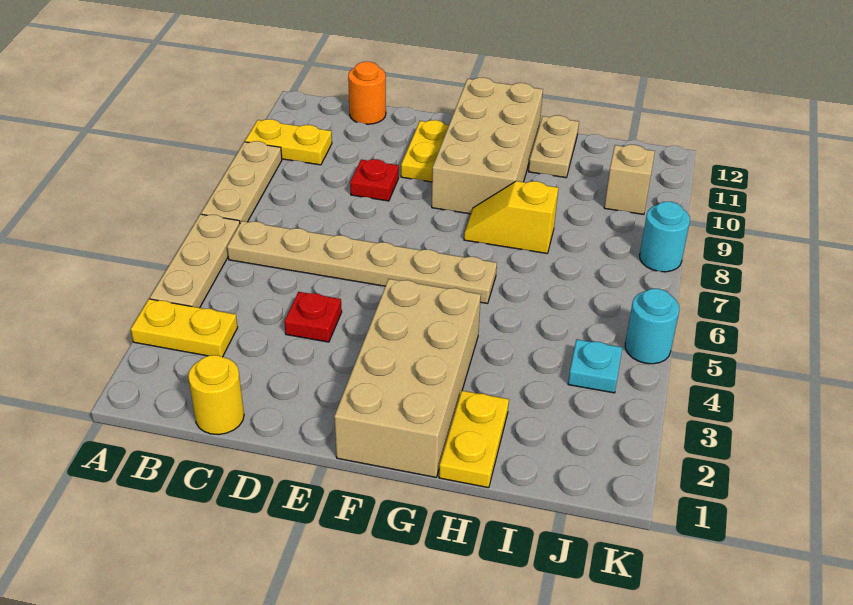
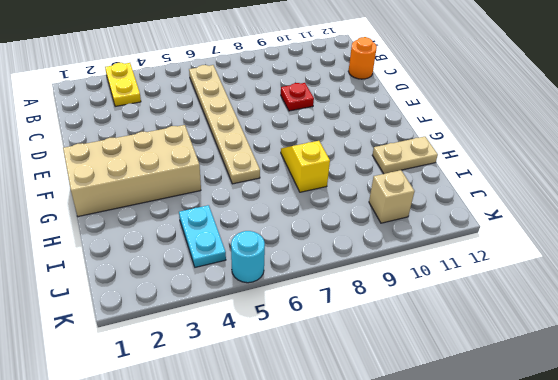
cyan plate I4:J4 level 1 -> cyan plate J4 level 1
none -> tan plate A4:A6 level 1
none -> tan plate A7:A9 level 1
none -> yellow plate A10:B10 level 1

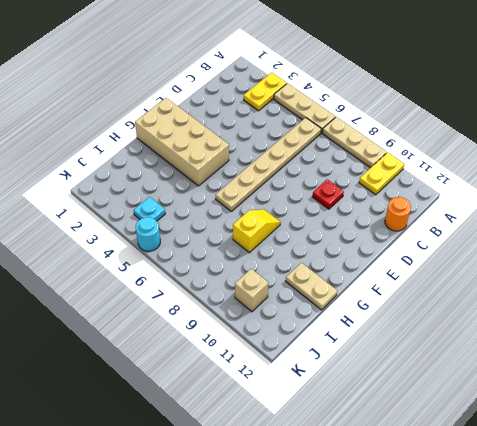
none -> yellow round brick C1 level 1
none -> red plate D4 level 1
none -> yellow plate E10:E11 level 1

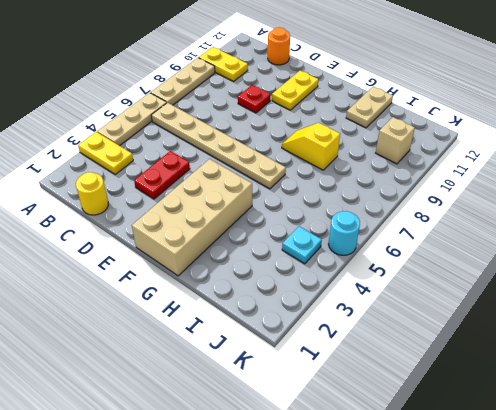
red plate D3:D4 level 1 -> red plate D4 level 1
none -> tan brick F9:G12 level 1
none -> yellow plate H1:H2 level 1
none -> cyan round brick K8 level 1

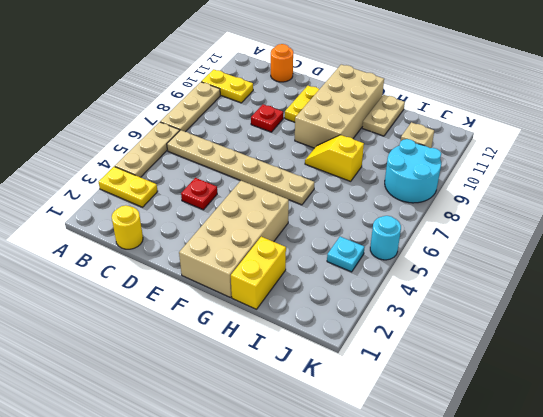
yellow brick H1:H2 level 1 -> yellow plate H1:H2 level 1
cyan round brick J8:K9 level 1 -> cyan round brick K8 level 1

